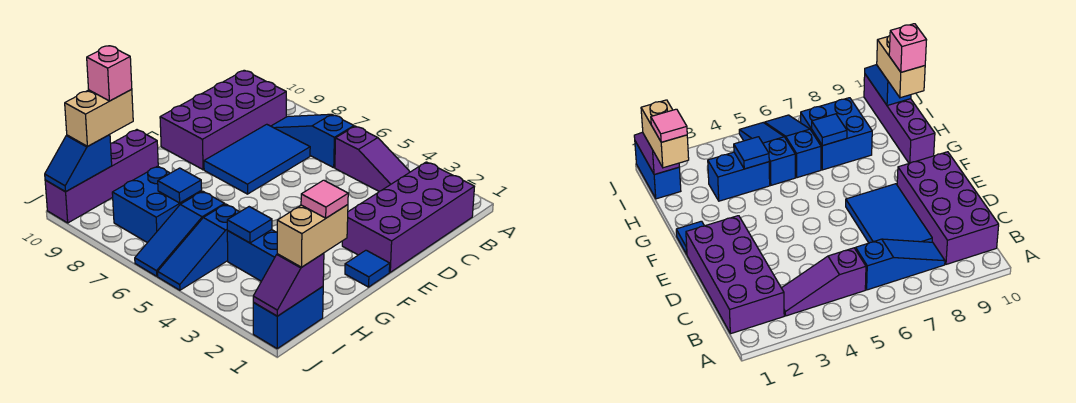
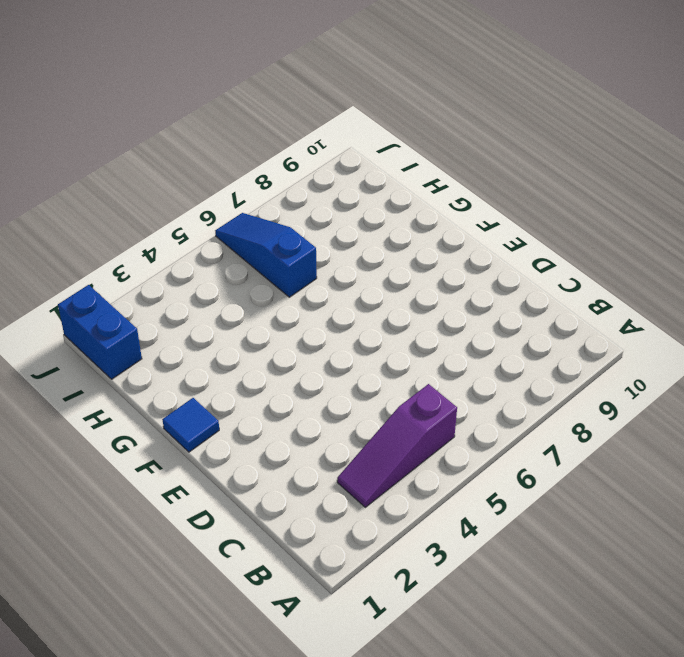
none -> purple brick B1:E2 level 1
none -> blue slope B6:B8 level 1 top 6
none -> purple brick B9:E10 level 1

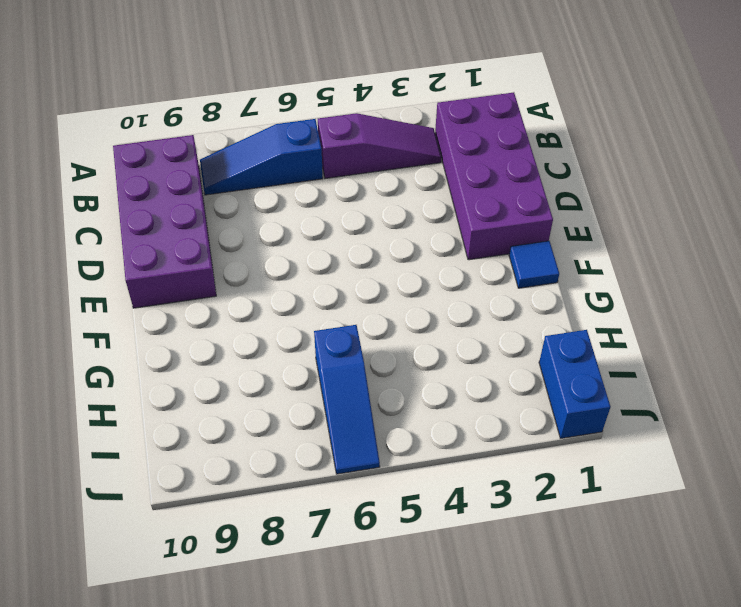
none -> blue tile C7:E8 level 1
none -> purple brick G10:J10 level 1
none -> blue brick H3:H4 level 1

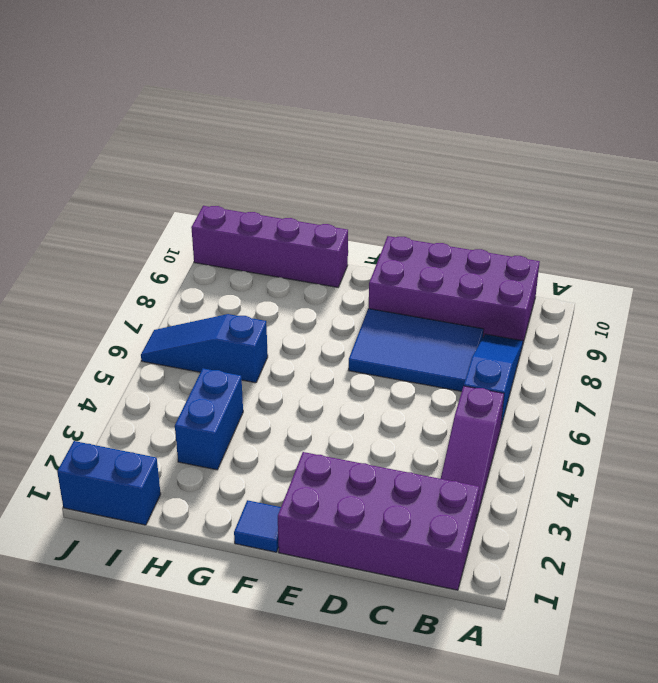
none -> blue slope H5:J5 level 1 top H
none -> blue brick H7:I8 level 1
none -> blue tile H4 level 2

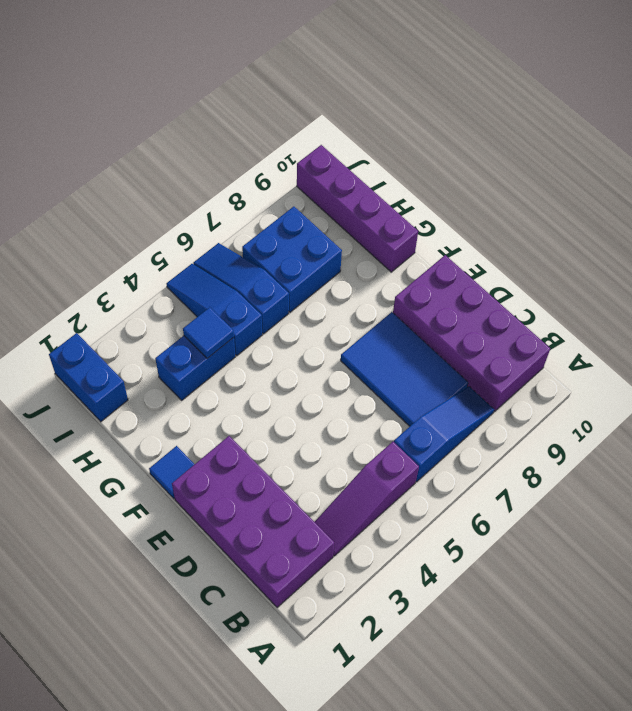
none -> blue tile H7 level 2
none -> purple slope I1:J1 level 2 top I
none -> blue slope I10:J10 level 2 top I

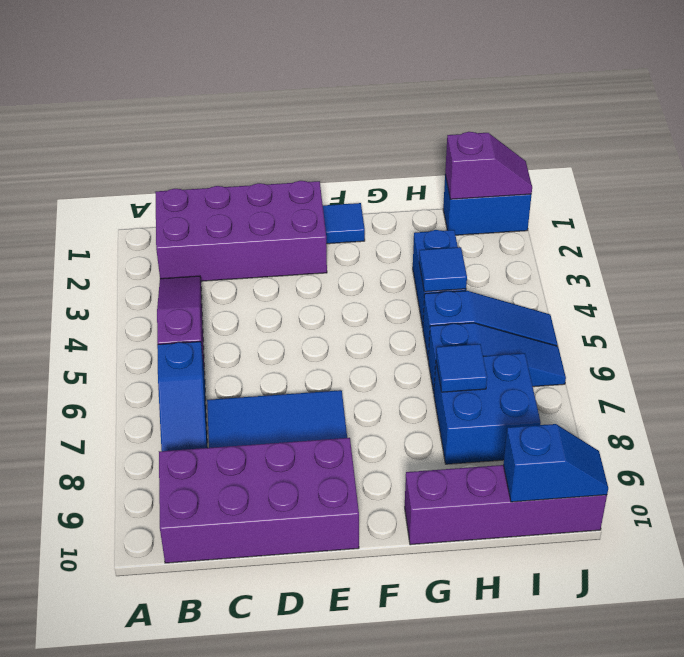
none -> tan brick H1:I1 level 3
none -> tan brick H10:I10 level 3
none -> pink tile H1 level 4

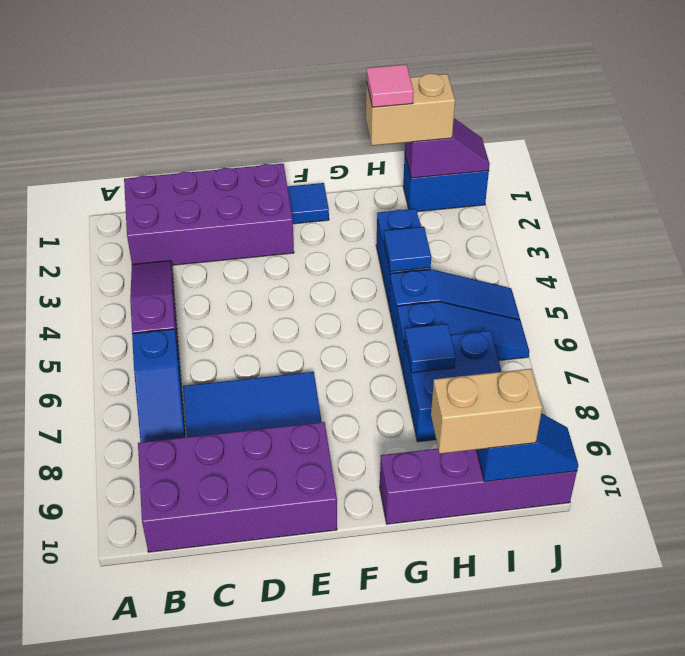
none -> pink brick H10 level 4

